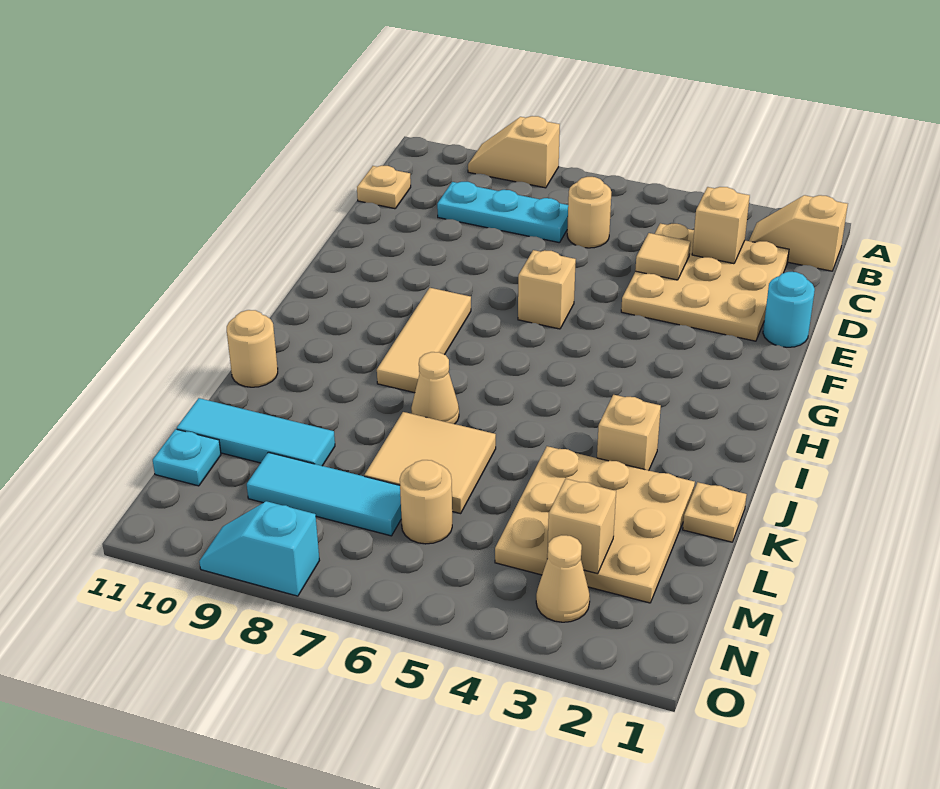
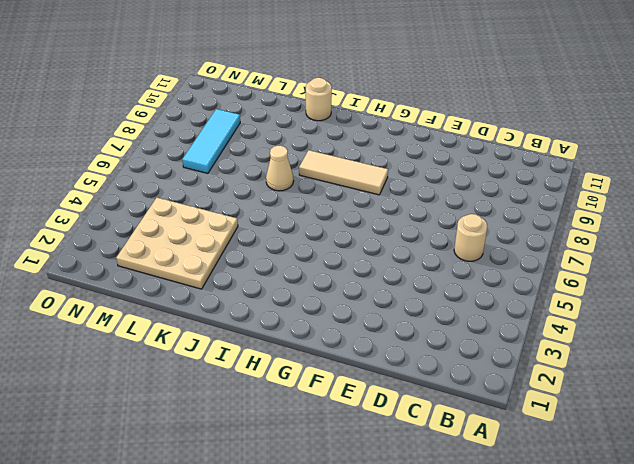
none -> tan slope A8:A9 level 1 top 8
none -> tan slope B1:B2 level 1 top 1
none -> tan plate C2:E4 level 1

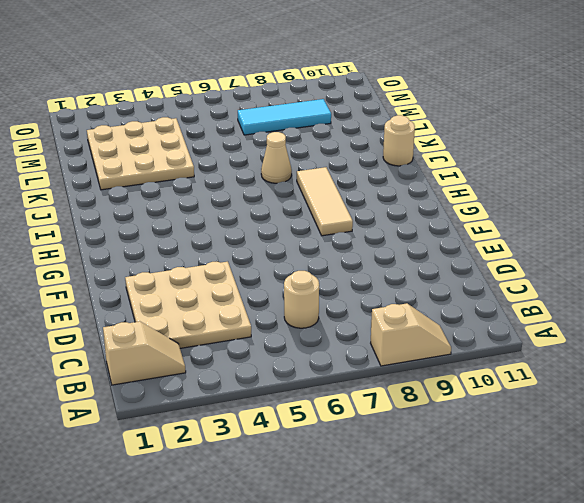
none -> cyan plate C7:C9 level 1
none -> tan plate C11 level 1
none -> cyan round brick E1 level 1

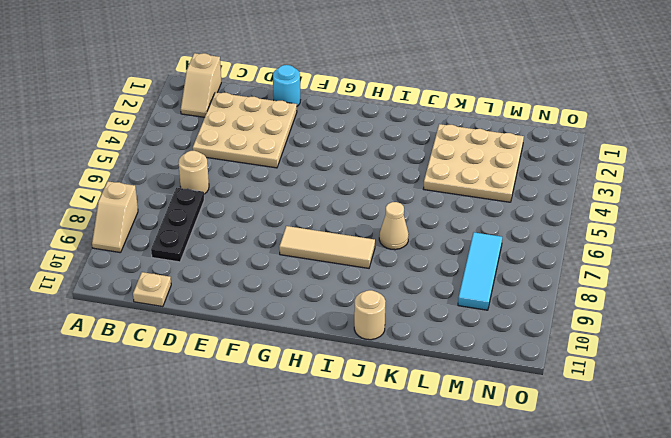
black plate C7:C9 level 1 -> cyan plate C7:C9 level 1
none -> tan brick F6 level 1
none -> tan brick J3 level 1
none -> tan plate K1 level 1

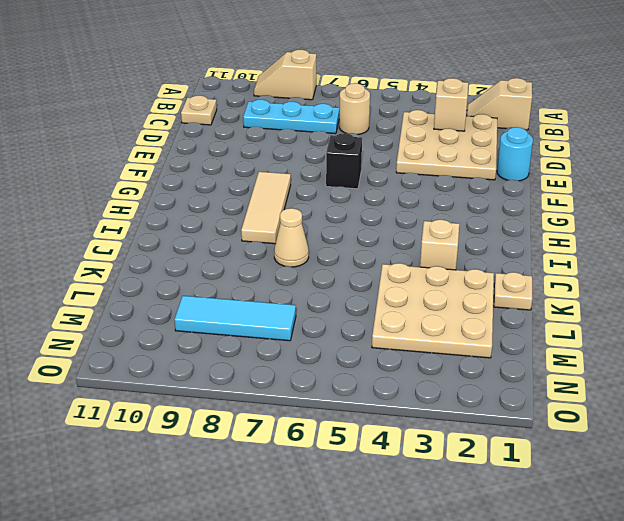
black brick F6 level 1 -> tan brick F6 level 1
none -> tan round brick J11 level 1
none -> tan tile K6:L7 level 1
none -> cyan tile L9:L11 level 1

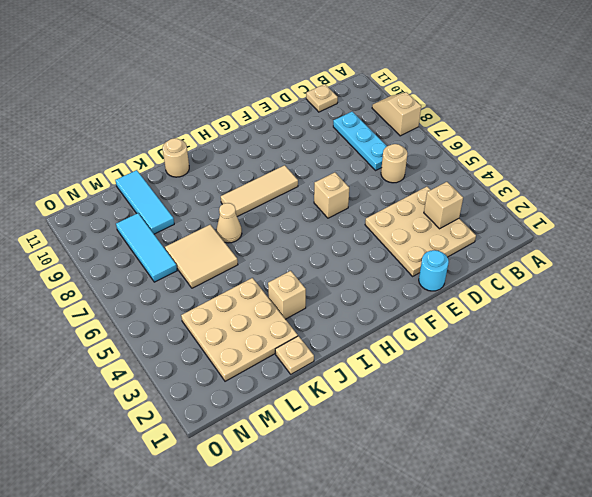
none -> tan slope B1:B2 level 1 top 1
none -> tan round brick M6 level 1
none -> cyan plate M11 level 1

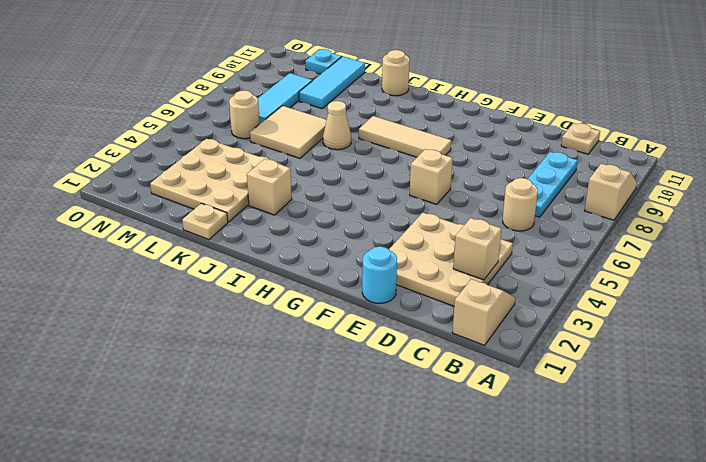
none -> tan cone N3 level 1
none -> cyan slope O8:O9 level 1 top 8
none -> tan tile D4 level 2

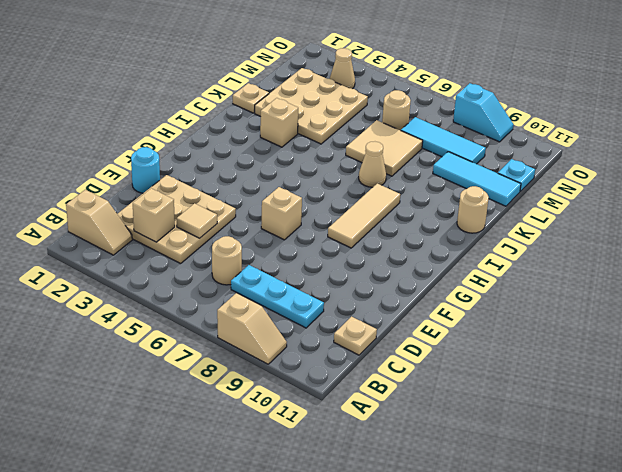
none -> tan brick M3 level 2

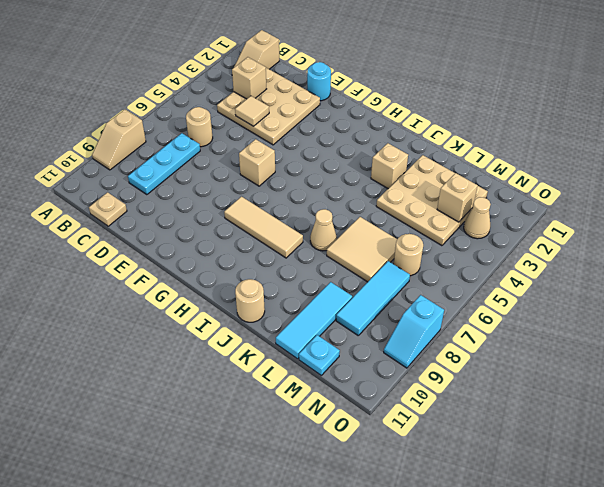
none -> tan plate K1 level 1

